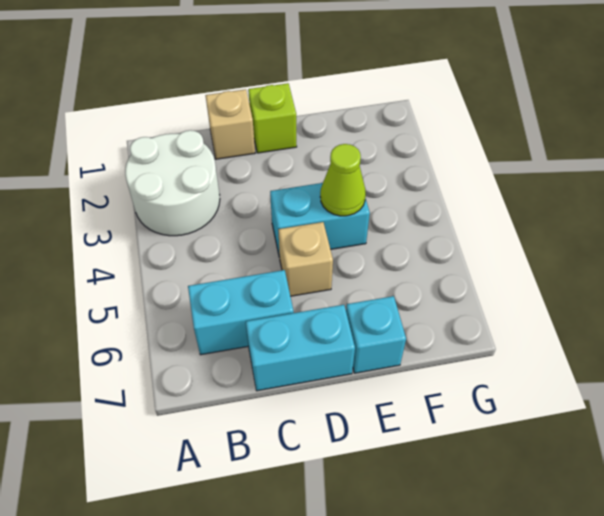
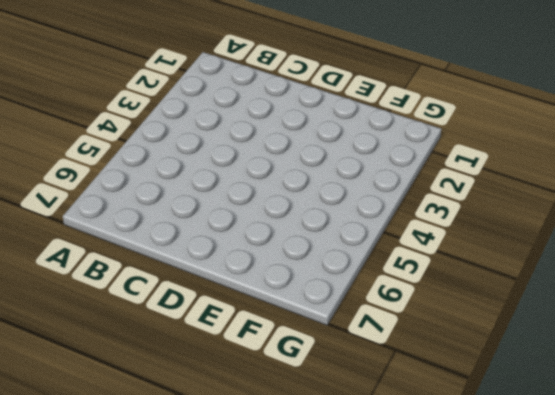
none -> white round brick A2:B3 level 1
none -> cyan brick B6:C6 level 1

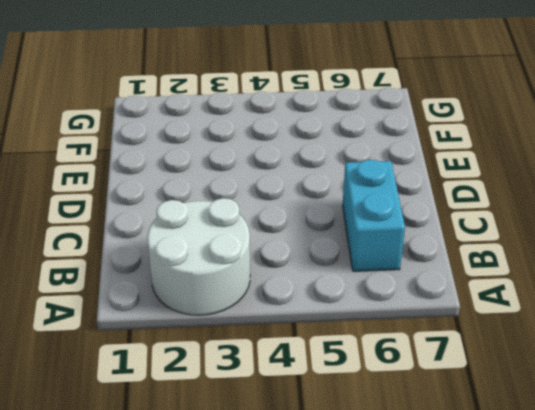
none -> tan brick C1 level 1
none -> cyan brick C7:D7 level 1

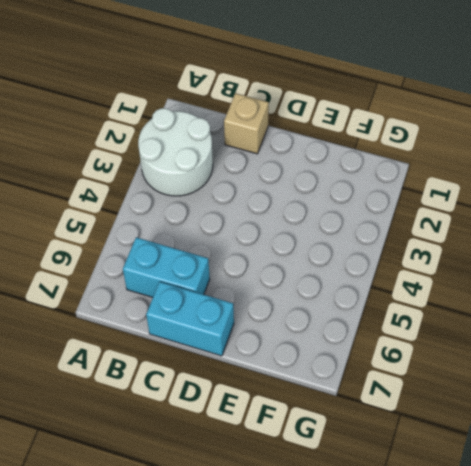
none -> lime brick D1 level 1
none -> cyan brick D4:E4 level 1

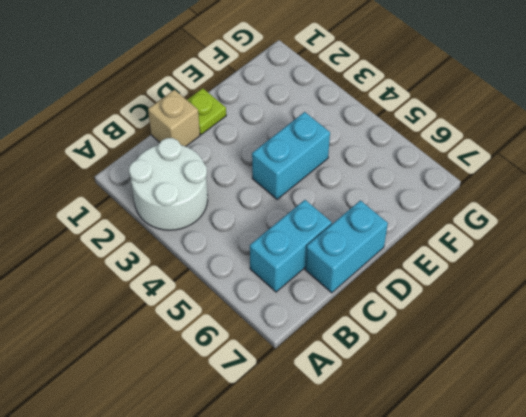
lime plate D1 level 1 -> lime brick D1 level 1
none -> tan brick D5 level 1
none -> cyan brick E7 level 1

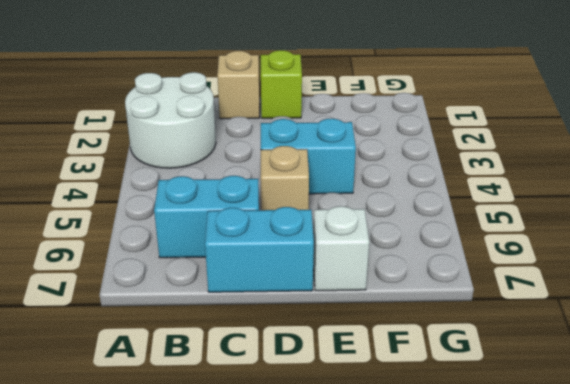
white brick E7 level 1 -> cyan brick E7 level 1
none -> lime cone E4 level 2

